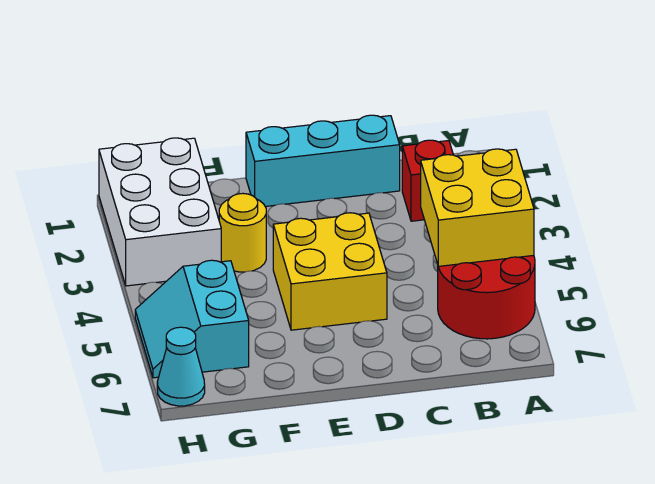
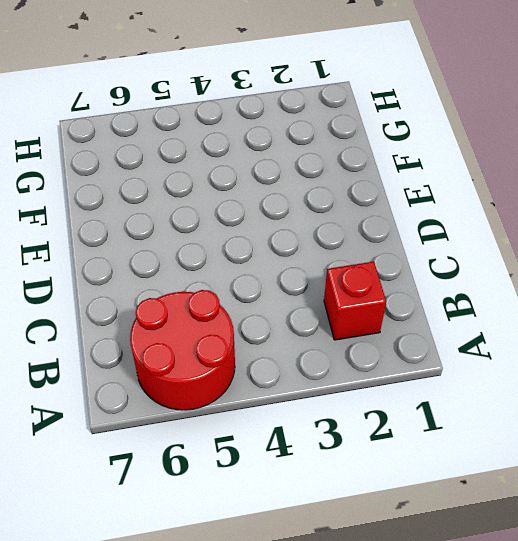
none -> cyan brick C1:E1 level 1
none -> yellow brick D4:E5 level 1

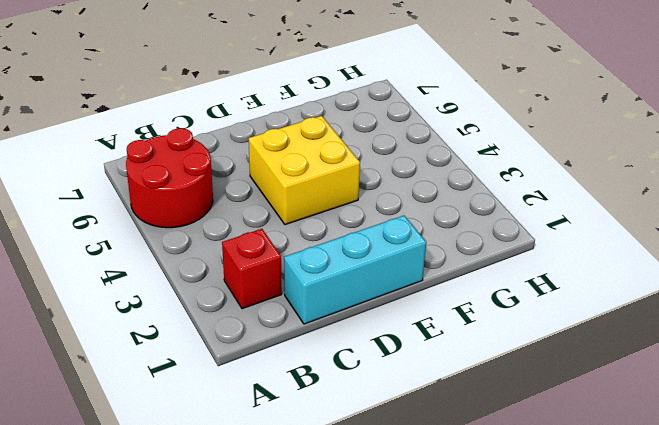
none -> yellow round brick F3 level 1
none -> white brick G1:H3 level 1

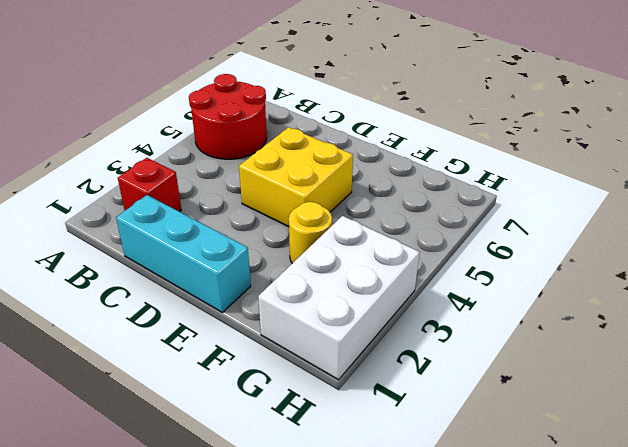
none -> cyan slope G5:H6 level 1 top G
none -> cyan cone H7 level 1

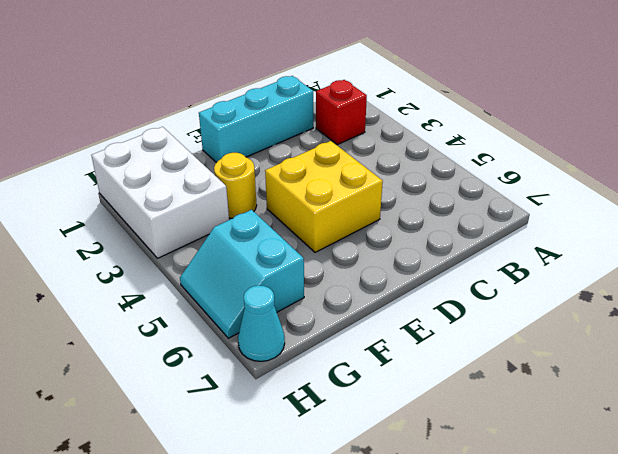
none -> red round brick A5:B6 level 1
none -> yellow brick A4:B5 level 2

